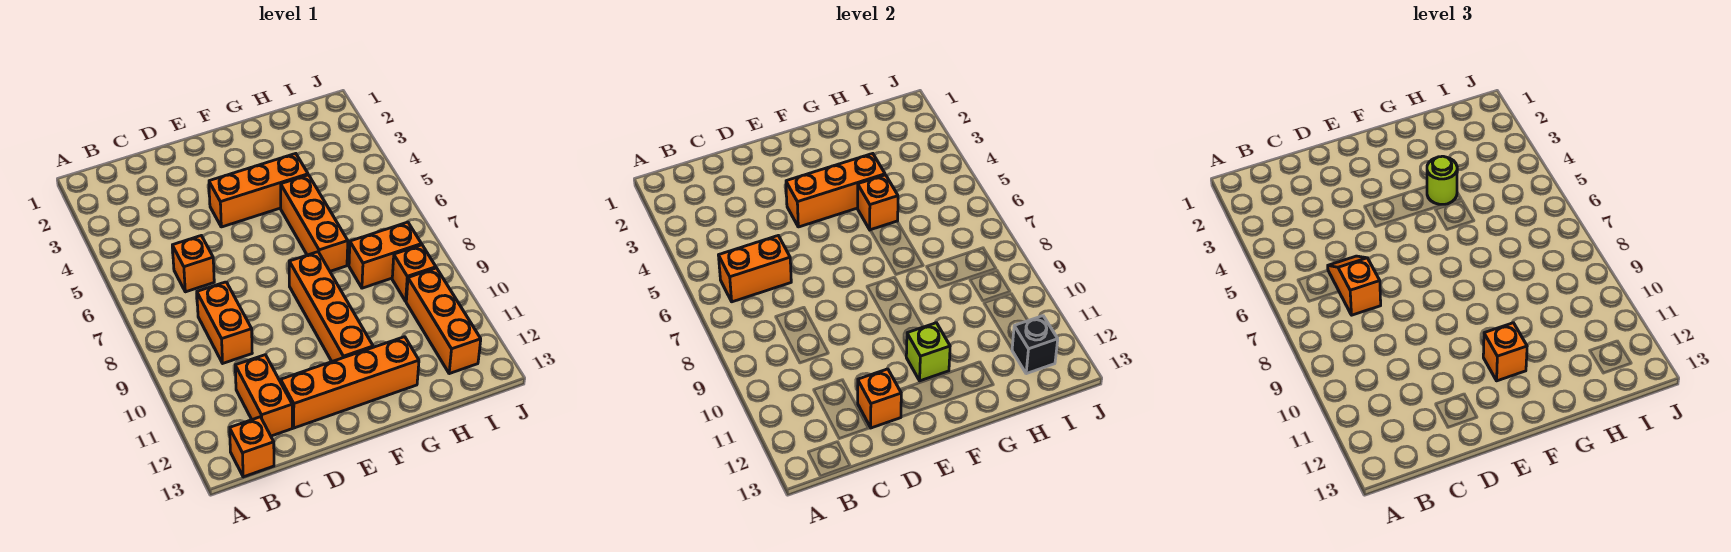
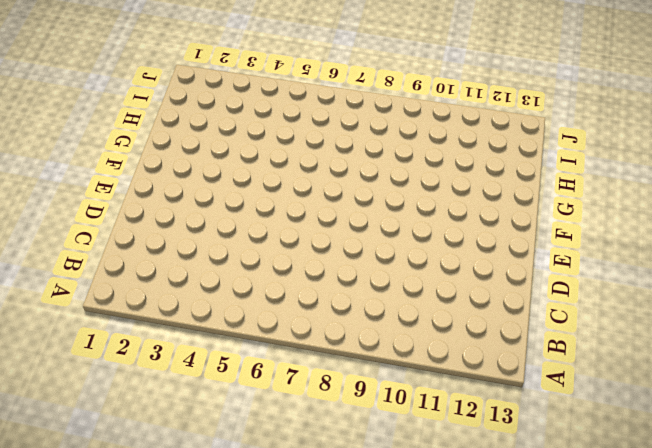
none -> orange brick B13 level 1
none -> orange brick C6 level 1
none -> orange brick C8:C9 level 1

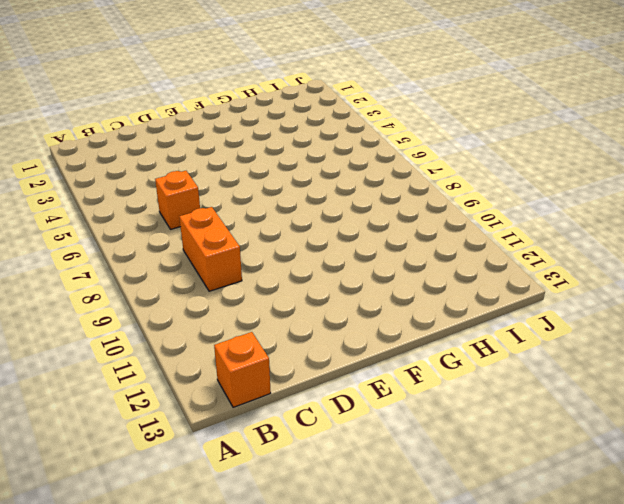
none -> orange brick C11:C12 level 1
none -> orange brick D12:G12 level 1
none -> orange brick E4:G4 level 1

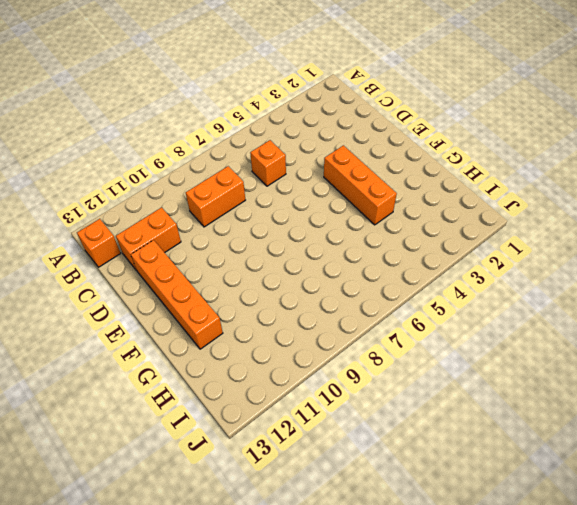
none -> orange brick F8:F11 level 1
none -> orange brick G5:G7 level 1
none -> orange brick H8:I8 level 1

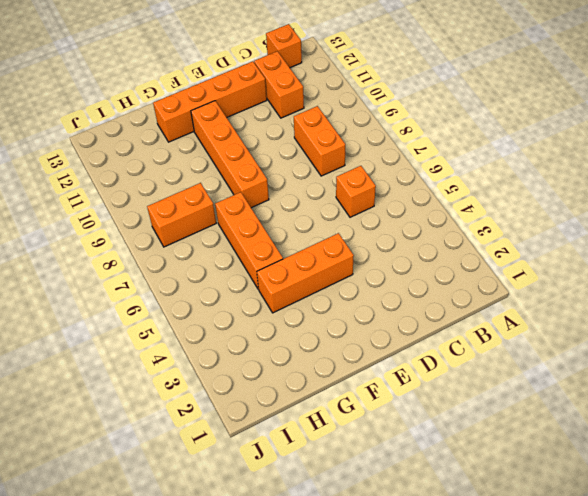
none -> orange brick I9 level 1
none -> orange brick I10:I12 level 1
none -> orange brick B6:C6 level 2

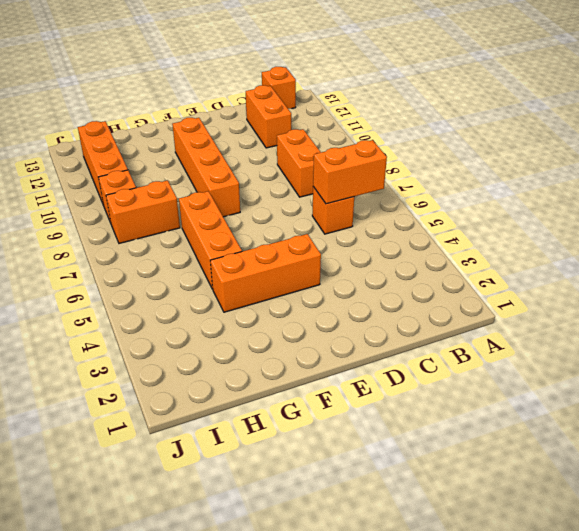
none -> orange brick D12:G12 level 1
none -> orange brick D12 level 2
none -> orange brick E4:G4 level 2

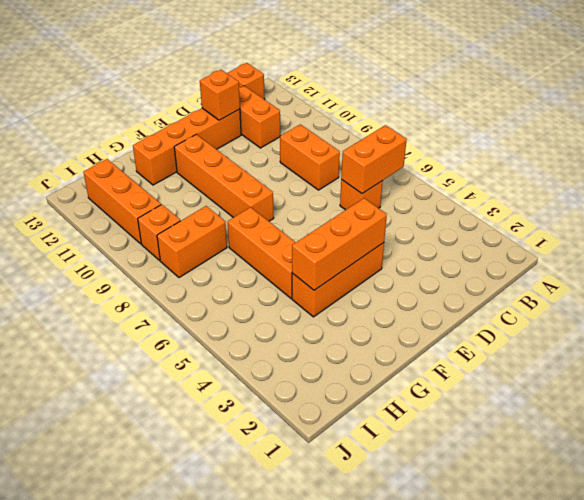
none -> lime brick F11 level 2
none -> orange brick G5 level 2
none -> black brick I12 level 2

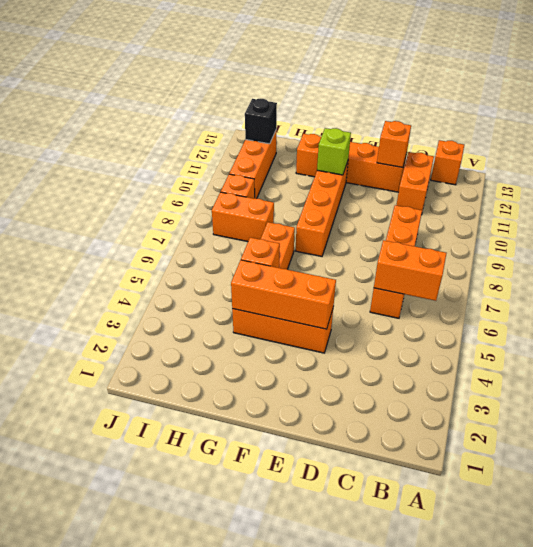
none -> orange slope C6:C7 level 3 top 7
none -> orange brick F11 level 3
none -> lime round brick G4 level 3

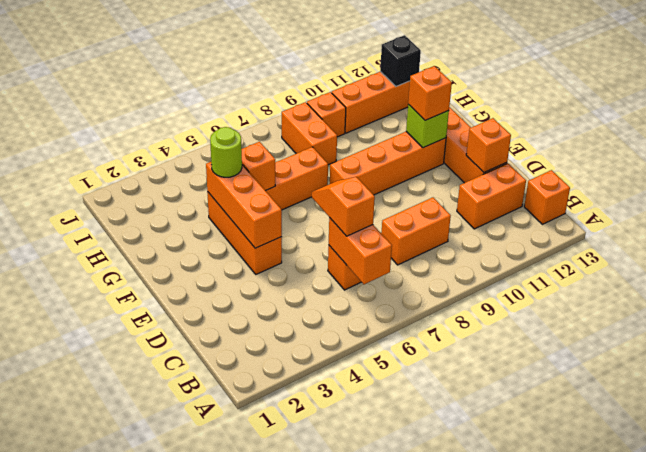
orange slope C6:D6 level 3 top C -> orange slope C6:C7 level 3 top 7

